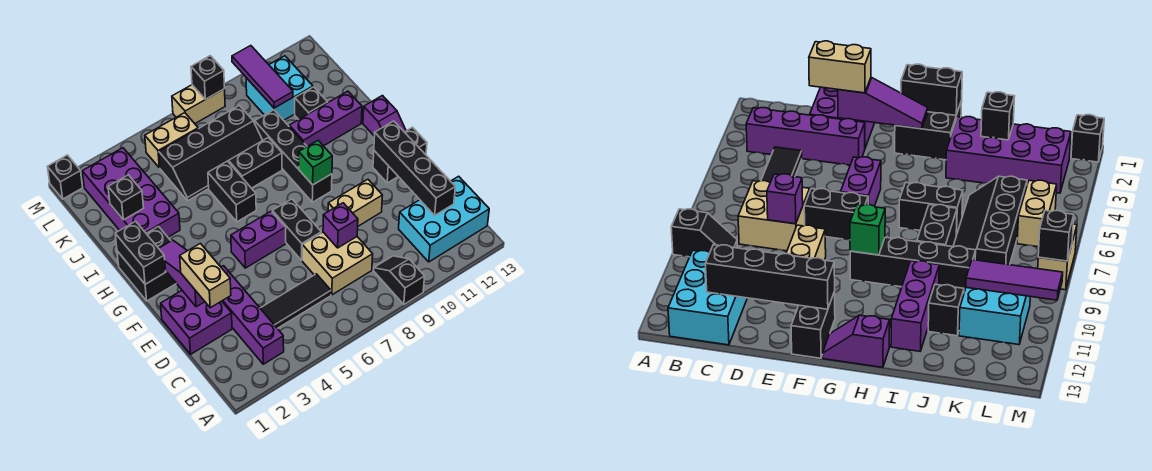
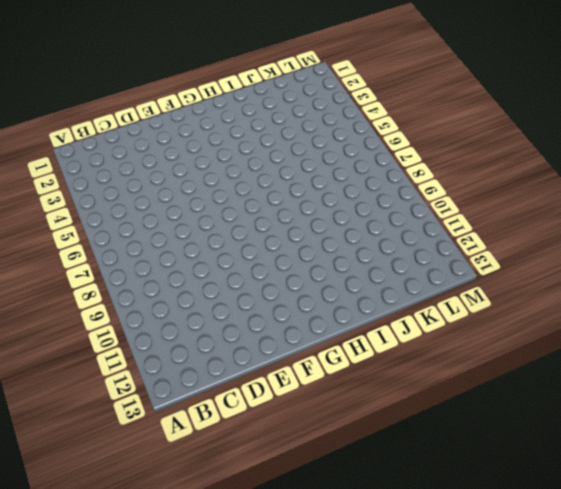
none -> black slope A9:B9 level 1 top A
none -> purple brick B3:E3 level 1
none -> cyan brick B11:C13 level 1
none -> black tile C4:C6 level 1

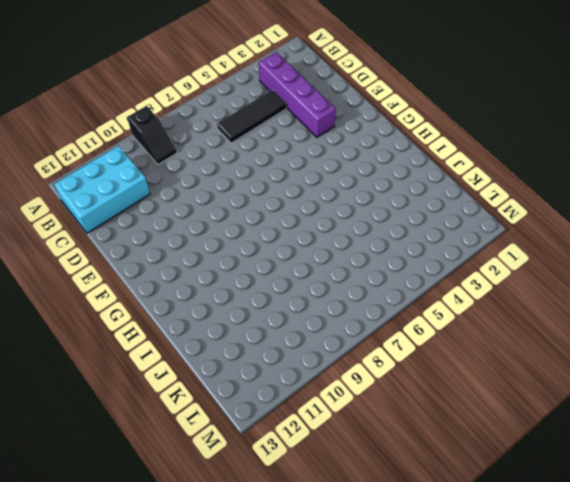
none -> tan brick C7:D8 level 1
none -> purple brick D1:E2 level 1
none -> black brick E7:F7 level 1
none -> tan brick E9:E10 level 1

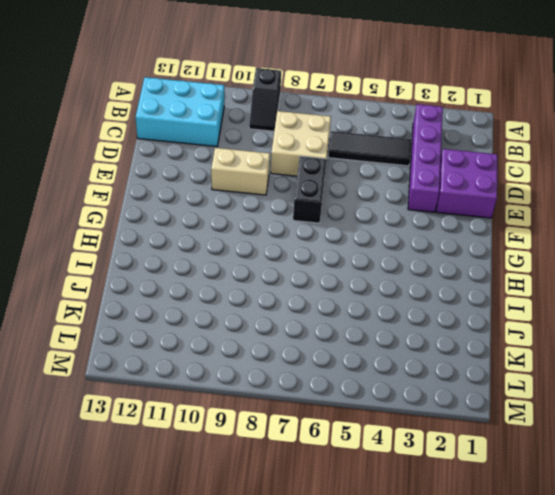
none -> purple brick F5:F6 level 1
none -> black brick F12:F13 level 1
none -> black brick G1:H2 level 1
none -> black brick G9:J9 level 1

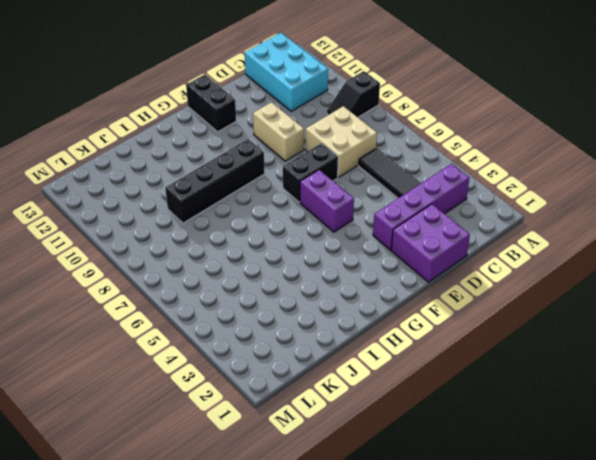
none -> black brick G1:H2 level 1
none -> purple slope G13:H13 level 1 top H
none -> black brick H6:I6 level 1
none -> purple brick I2:L3 level 1

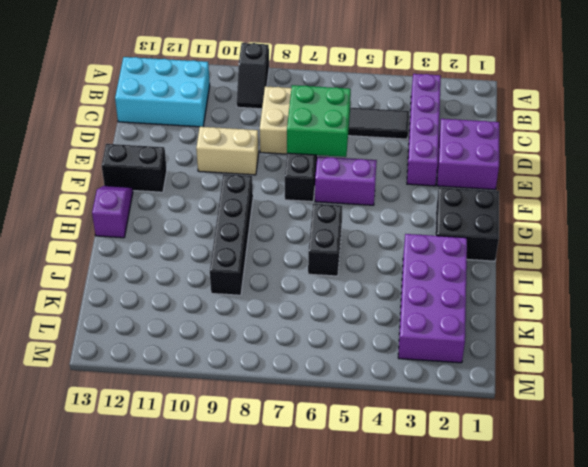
green brick D6:E7 level 2 -> none
none -> black brick I7:I8 level 1
none -> purple brick I10:I12 level 1
none -> black slope J5:K8 level 1 top K
none -> black brick J11 level 1

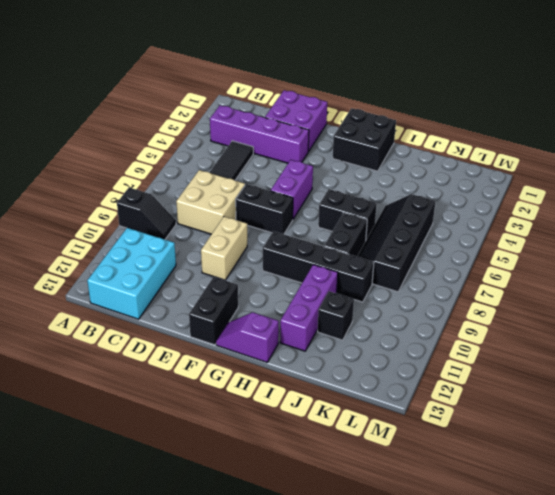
none -> purple brick I2:L3 level 1
none -> cyan brick K10:L11 level 1
none -> tan brick L5:L6 level 1
none -> black brick M1 level 1

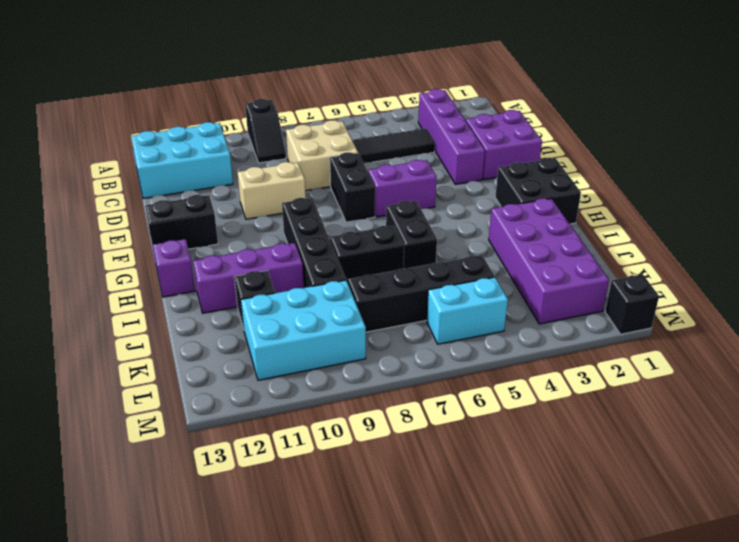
cyan brick K9:L11 level 1 -> cyan brick K10:L11 level 1
cyan brick L5:L6 level 1 -> tan brick L5:L6 level 1
none -> tan brick M7:M8 level 1
none -> black brick C12:F12 level 2
none -> purple brick D8 level 2
none -> purple slope E2:G2 level 2 top E

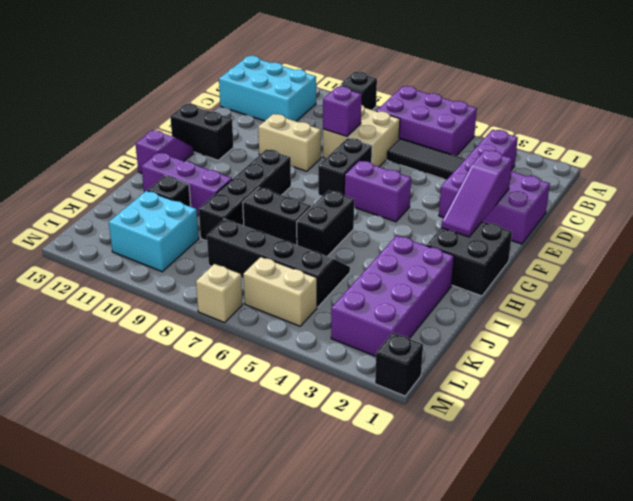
purple brick A5:B7 level 1 -> none
tan brick M7 level 1 -> tan brick M7:M8 level 1
none -> black brick C12:F12 level 2
none -> black brick G1:H1 level 2
none -> green brick G9 level 2
none -> black brick J2 level 2

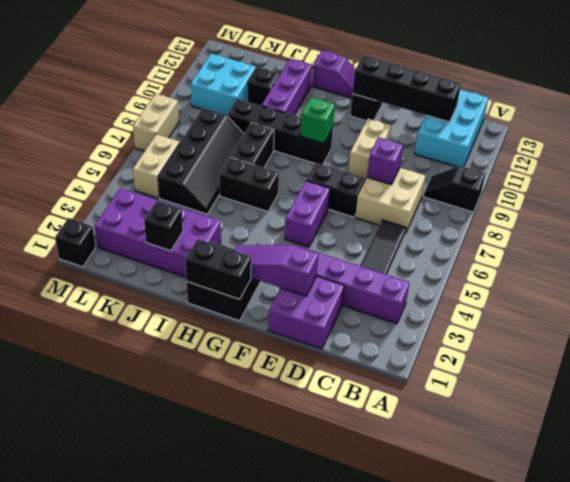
none -> purple tile K10:M10 level 2
none -> black brick M8 level 2
none -> tan brick D2:E2 level 3

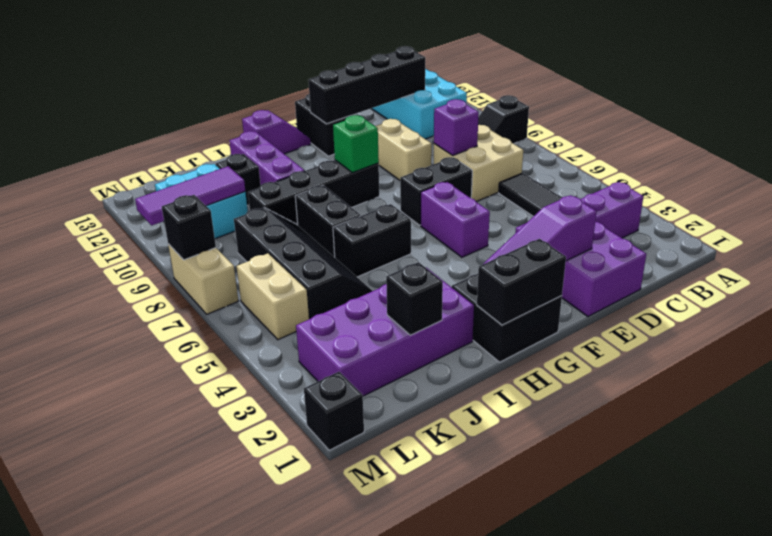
none -> tan brick D2:E2 level 3

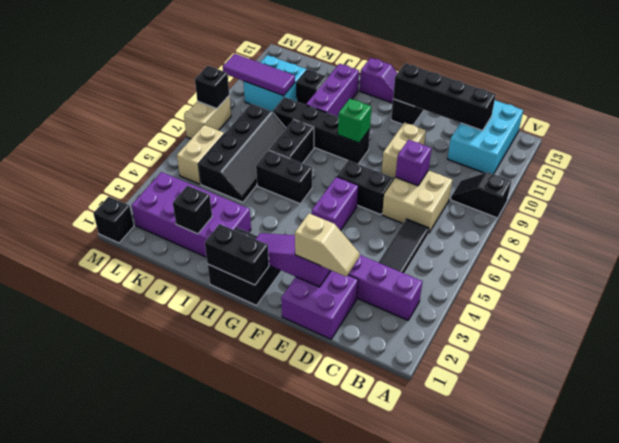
tan slope D2:E2 level 3 top E -> tan brick D2:E2 level 3

